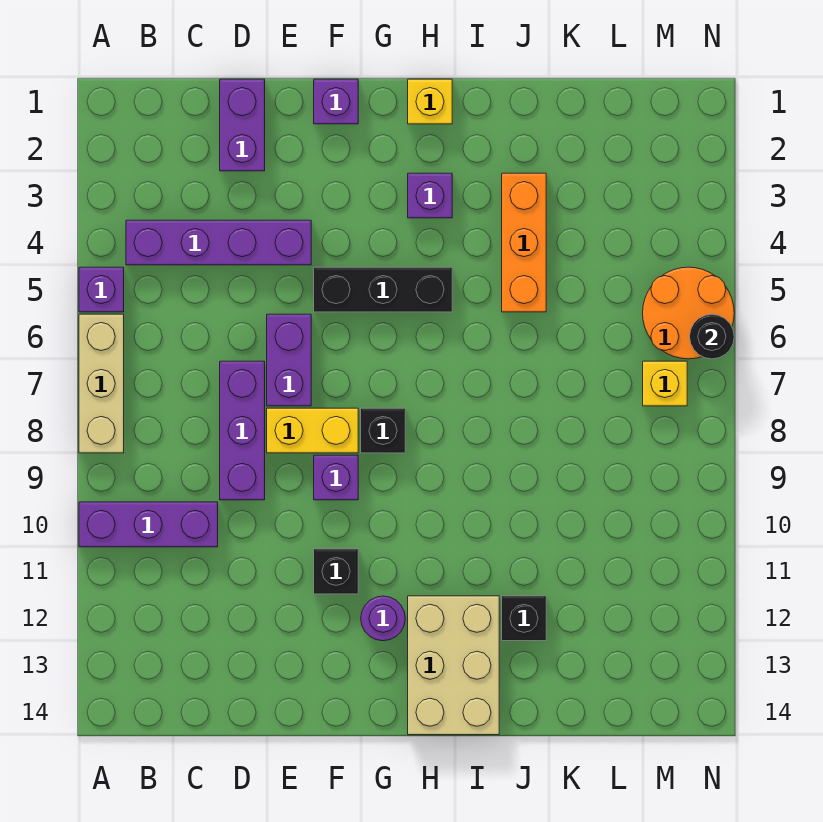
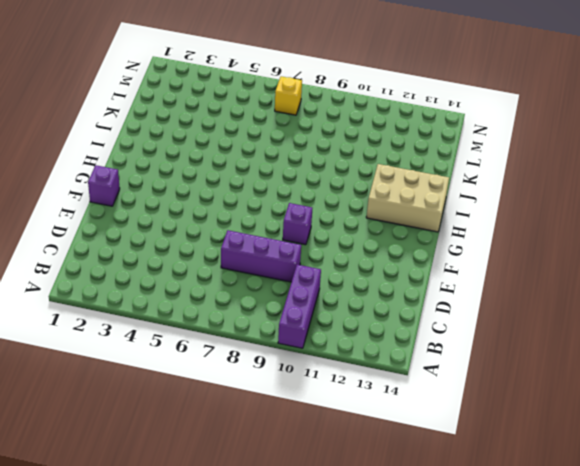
none -> purple brick A5 level 1
none -> tan brick A6:A8 level 1
none -> purple brick B4:E4 level 1

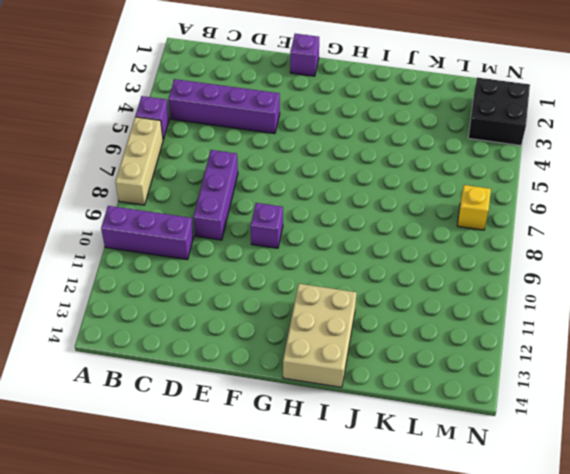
black brick M2:N3 level 1 -> none
none -> purple brick D1:D2 level 1
none -> purple brick E6:E7 level 1
none -> yellow brick E8:F8 level 1

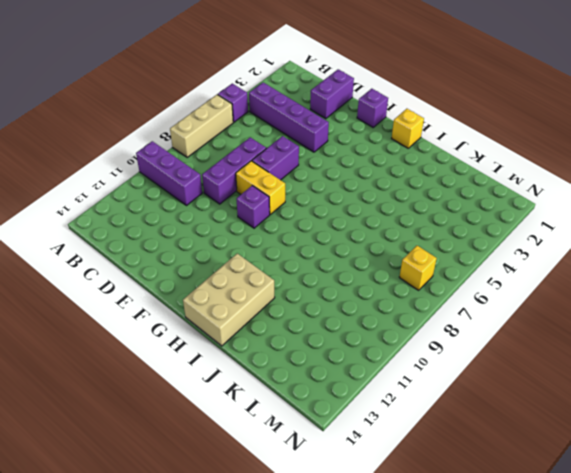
none -> black brick F5:H5 level 1
none -> black brick F11 level 1
none -> black brick G8 level 1

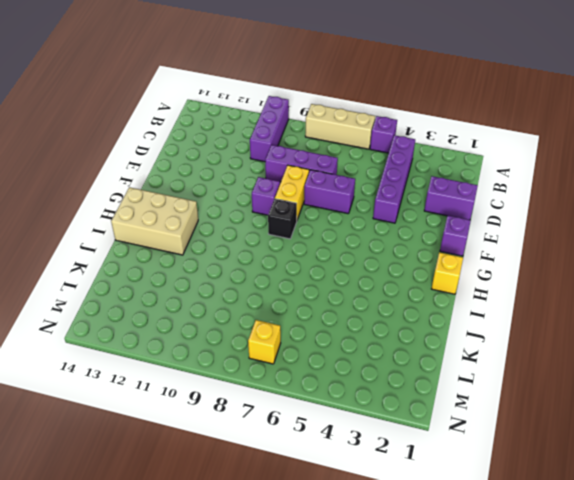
none -> black brick F5:H5 level 1
none -> black brick F11 level 1
none -> purple round brick G12 level 1

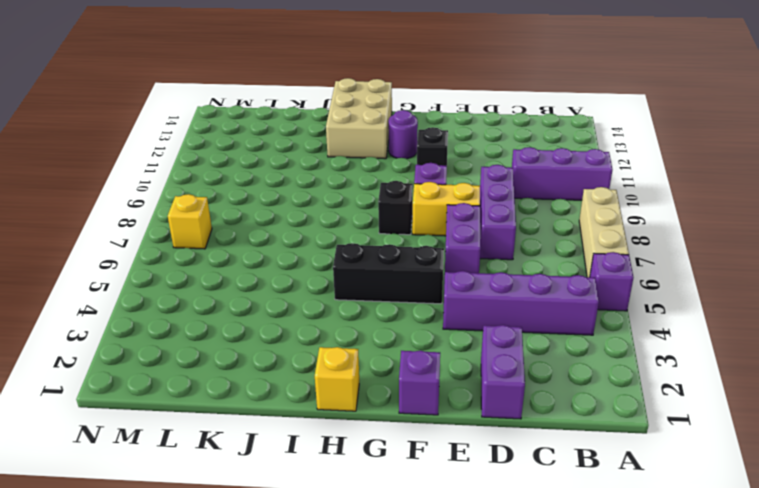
none -> purple brick H3 level 1
none -> orange brick J3:J5 level 1
none -> black brick J12 level 1

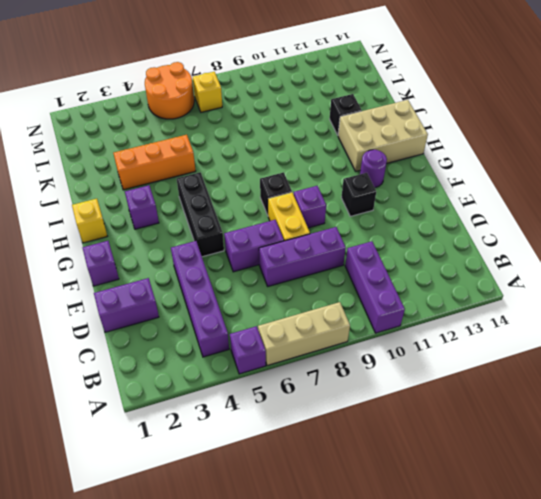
none -> black round brick N6 level 2

